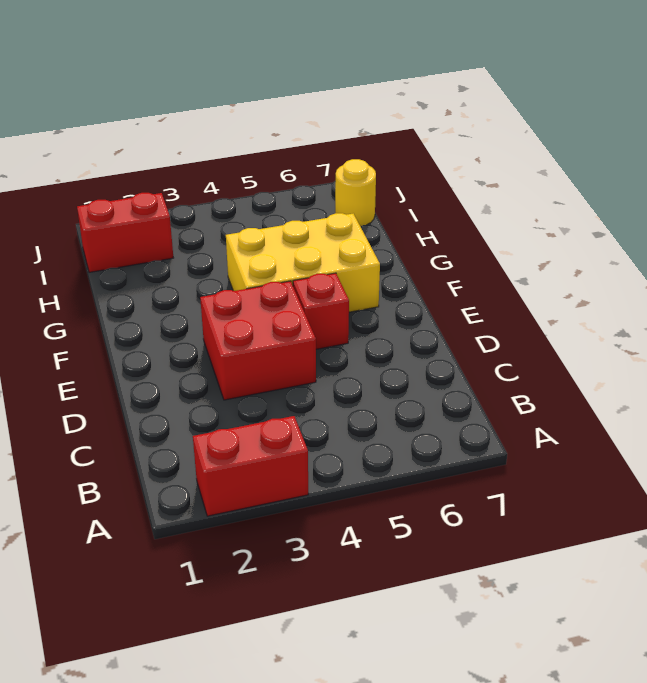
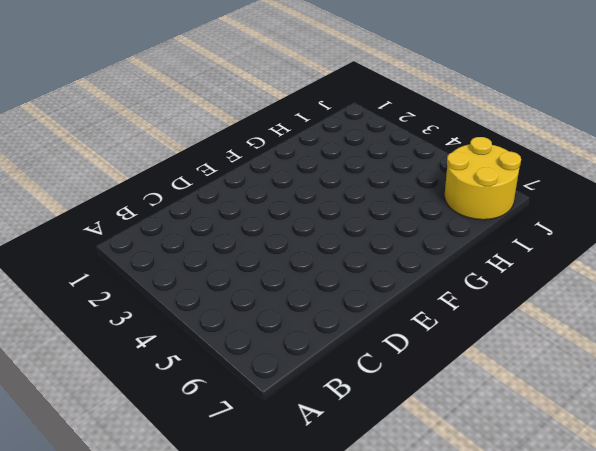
yellow round brick I6:J7 level 1 -> yellow round brick I7 level 1
none -> red brick A2:A3 level 1
none -> red brick D3:E4 level 1

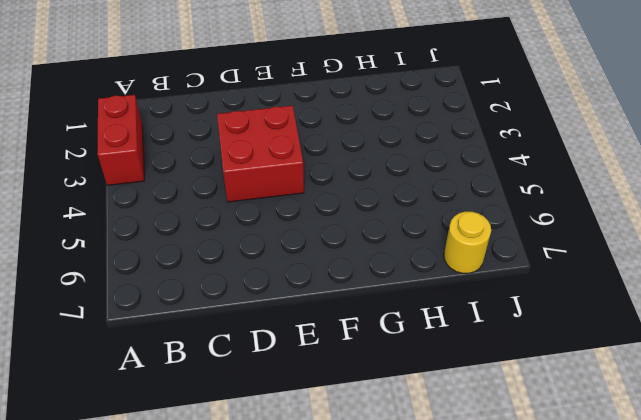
none -> red brick E5 level 1
none -> yellow brick F4:G6 level 1

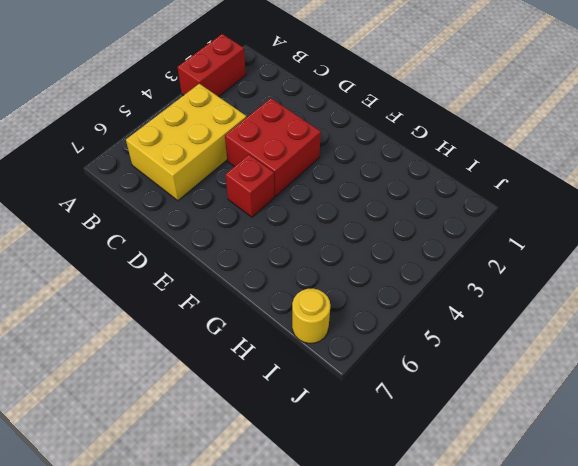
yellow brick B4:C6 level 1 -> yellow brick F4:G6 level 1
none -> red brick I1:I2 level 1

